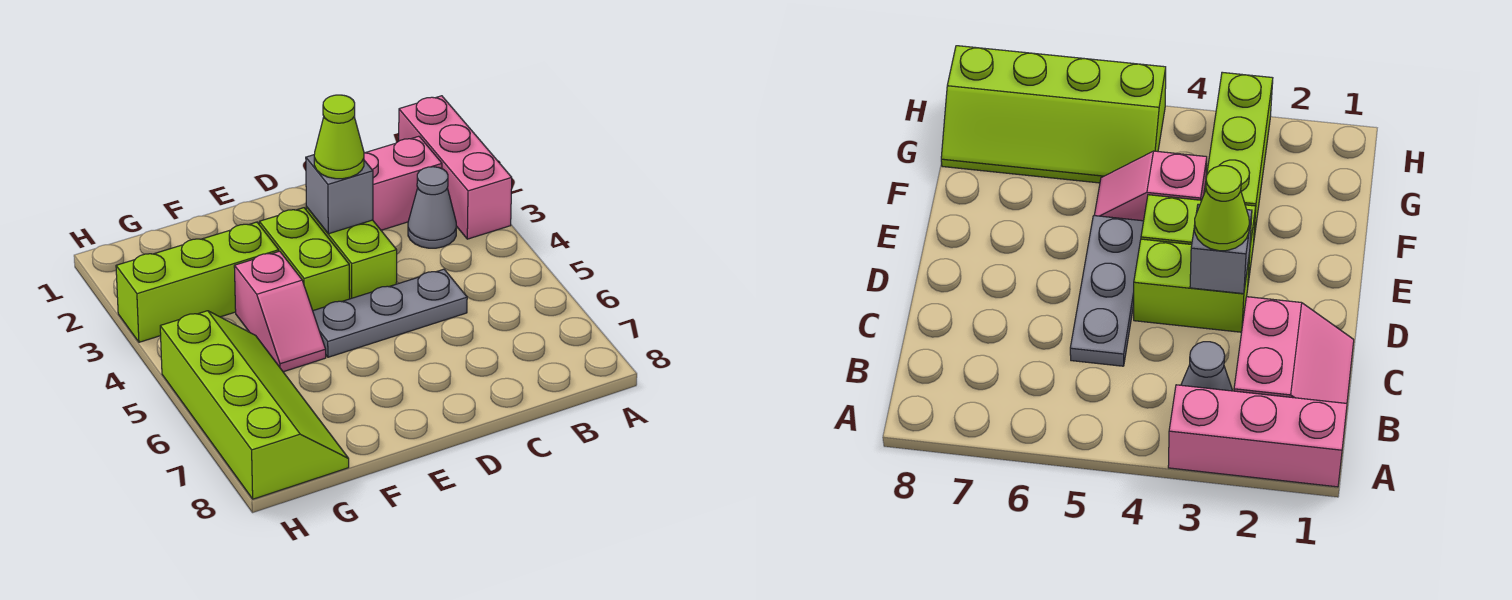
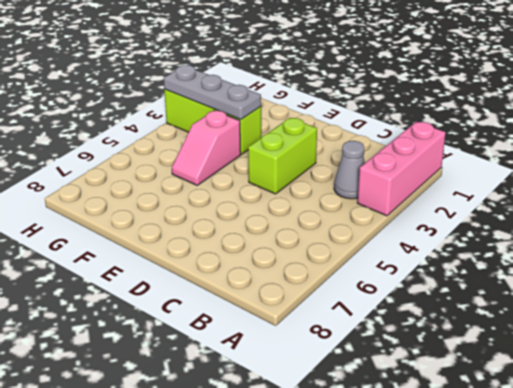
grey plate F3:H3 level 2 -> grey plate C5:E5 level 1
none -> pink slope B1:C2 level 1 top 2
none -> lime brick E3:E4 level 1

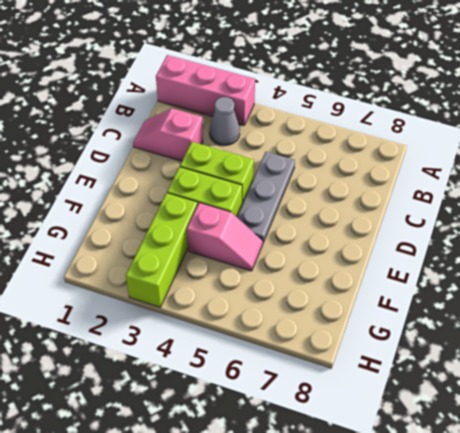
pink slope C1:C2 level 1 top 2 -> pink slope B1:C2 level 1 top 2
none -> lime slope G5:H8 level 1 top H
none -> grey brick D3 level 2

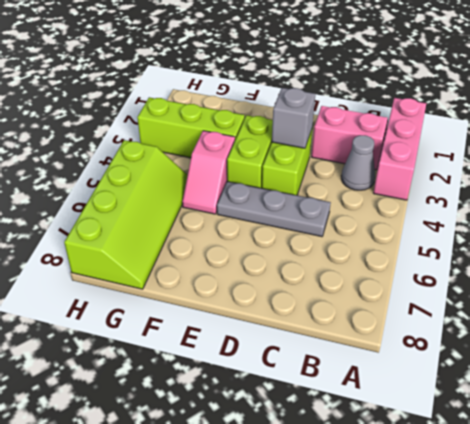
none -> lime cone D3 level 3

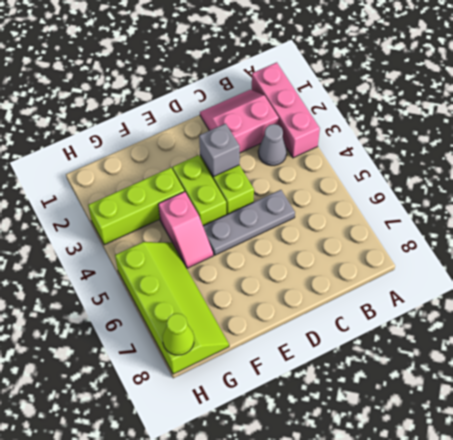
lime cone H8 level 2 -> lime cone D3 level 3

